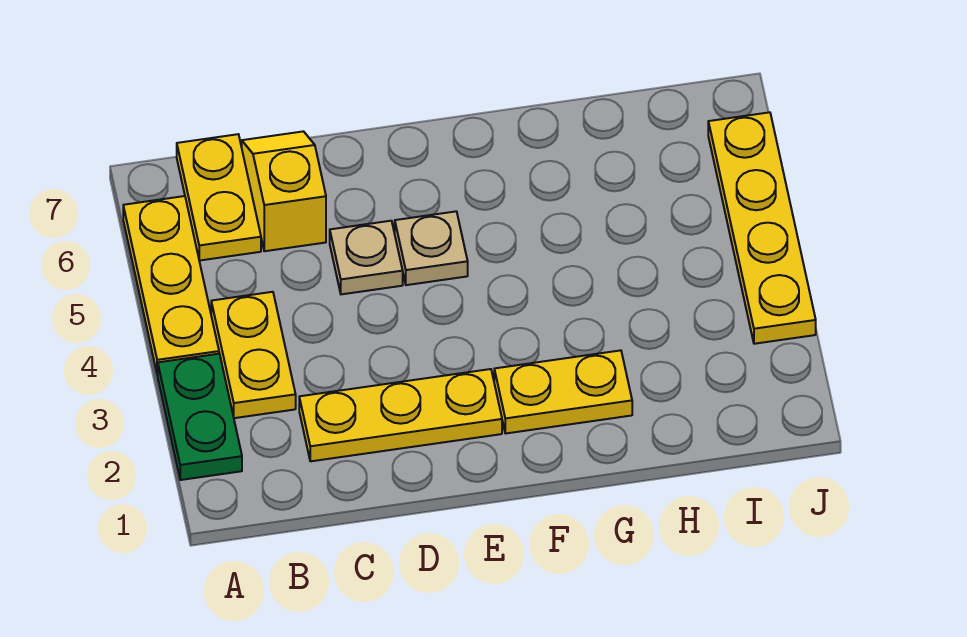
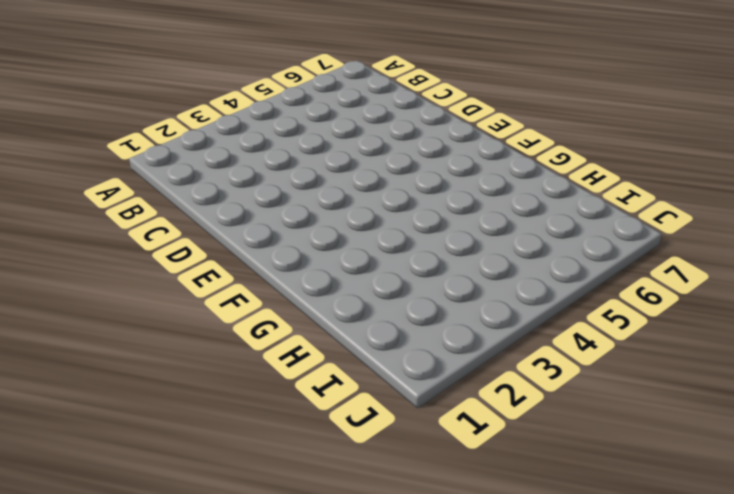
none -> green plate A2:A3 level 1
none -> yellow plate A4:A6 level 1

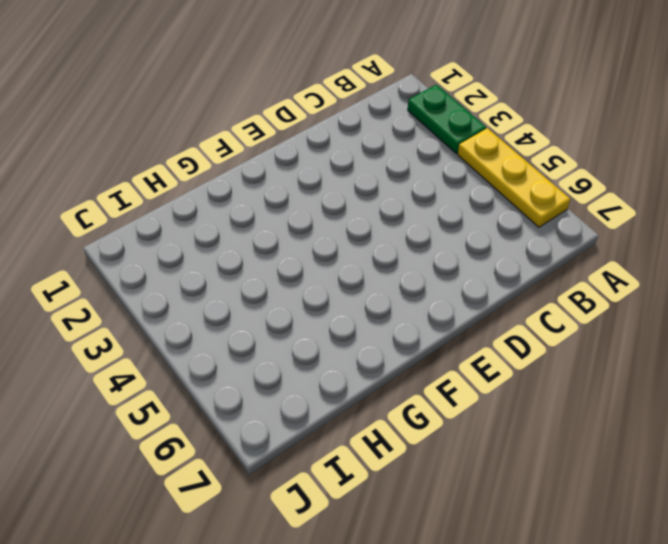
none -> yellow plate B3:B4 level 1
none -> yellow plate B6:B7 level 1

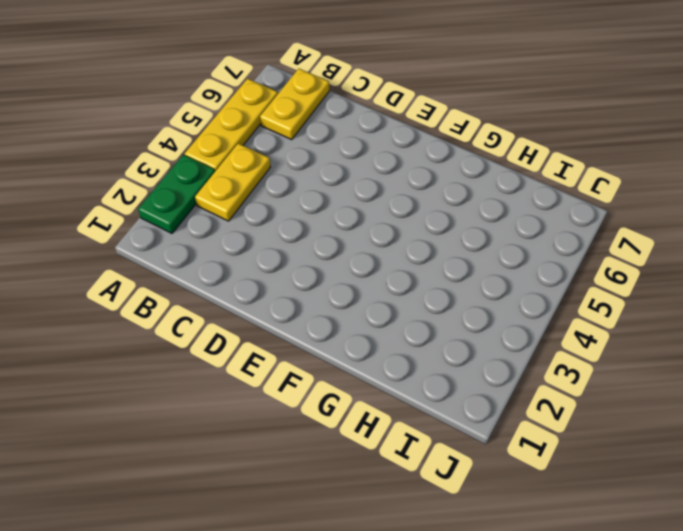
none -> yellow plate C2:E2 level 1
none -> yellow slope C6:C7 level 1 top 6

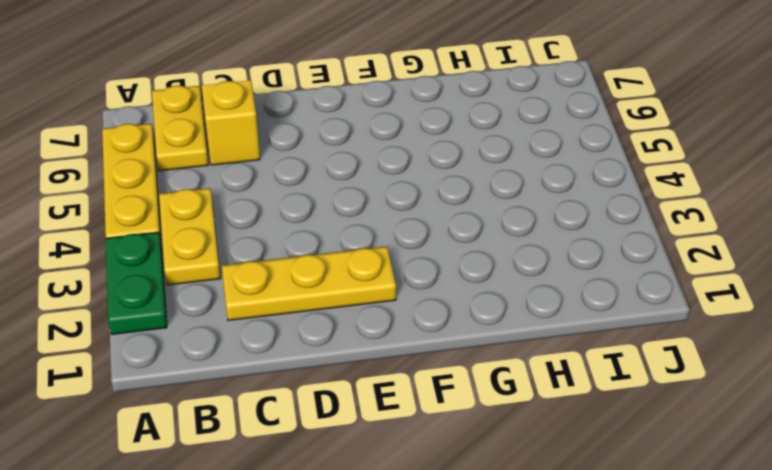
none -> tan plate D5 level 1
none -> tan plate E5 level 1

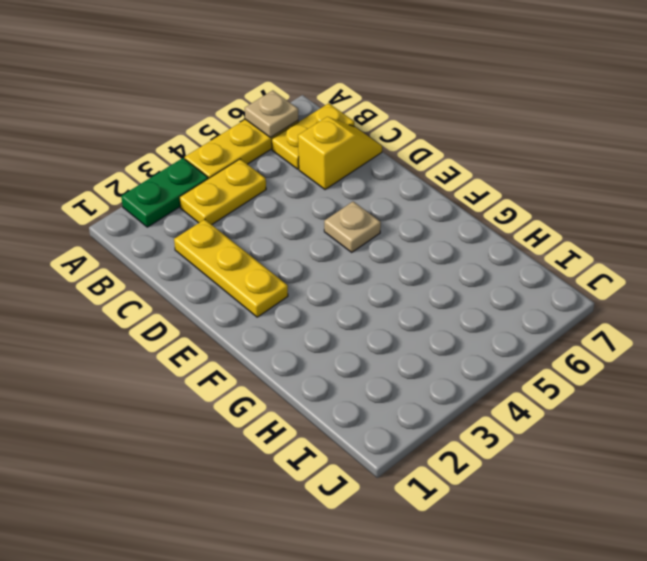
tan plate A6 level 2 -> tan plate D5 level 1
none -> yellow plate F2:G2 level 1
none -> yellow plate J3:J6 level 1

